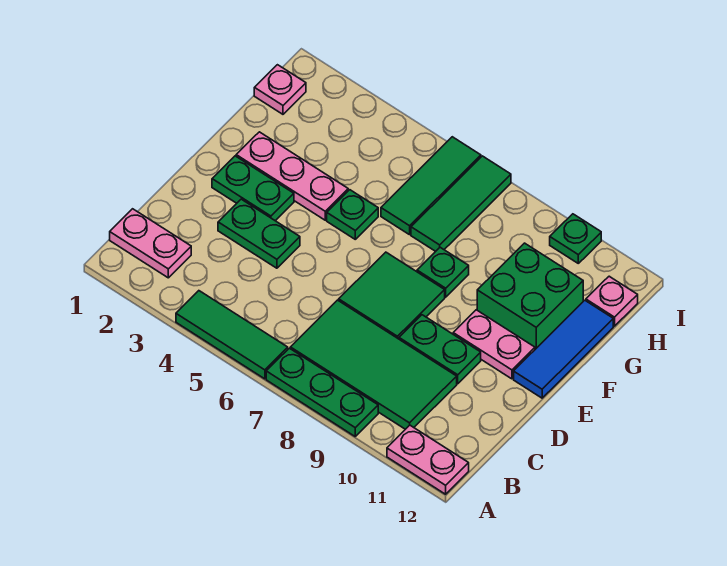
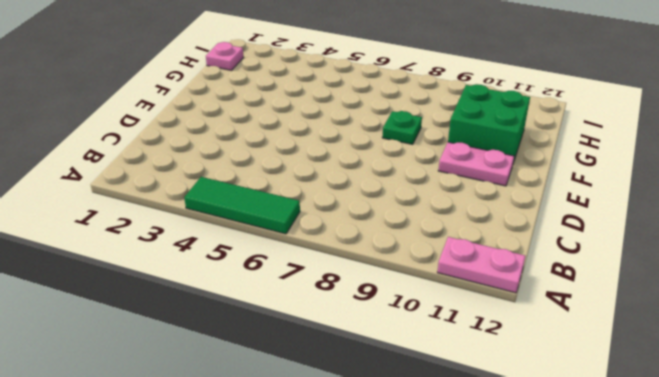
none -> green plate A7:A9 level 1
none -> pink plate B1:B2 level 1
none -> green tile B7:C10 level 1

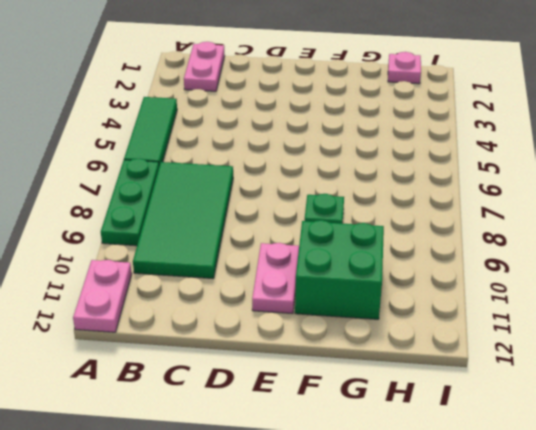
none -> green plate D3:D4 level 1
none -> green tile D7:E8 level 1
none -> green plate D9:D10 level 1

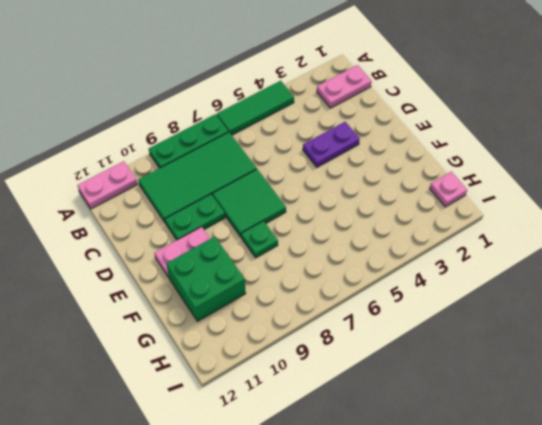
purple plate D3:D4 level 1 -> green plate D3:D4 level 1
none -> green plate E2:E3 level 1
none -> blue tile E12:G12 level 1
none -> pink plate F2:F4 level 1

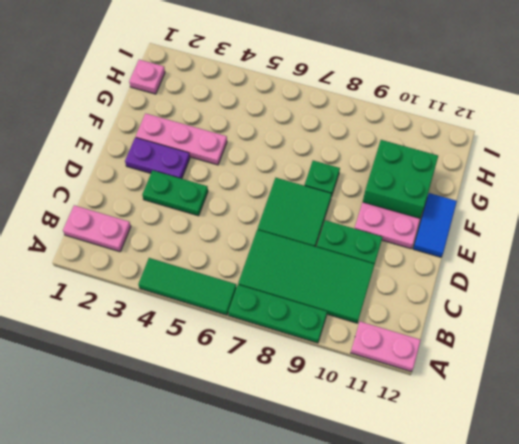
purple plate E2:E3 level 1 -> green plate E2:E3 level 1
blue tile E12:F12 level 1 -> blue tile E12:G12 level 1
none -> green plate F5 level 1
none -> green tile G6:I6 level 1
none -> green tile G7:I7 level 1

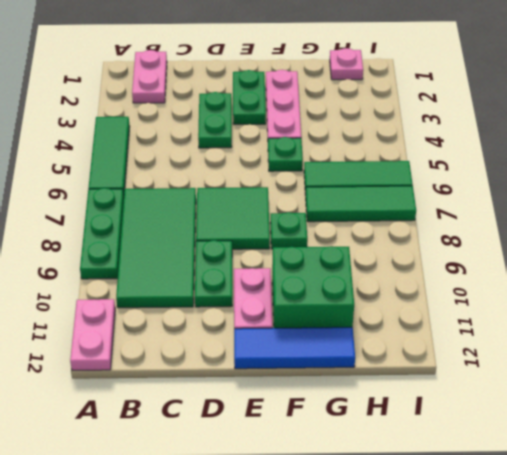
none -> pink plate H12 level 1
none -> green plate I10 level 1

